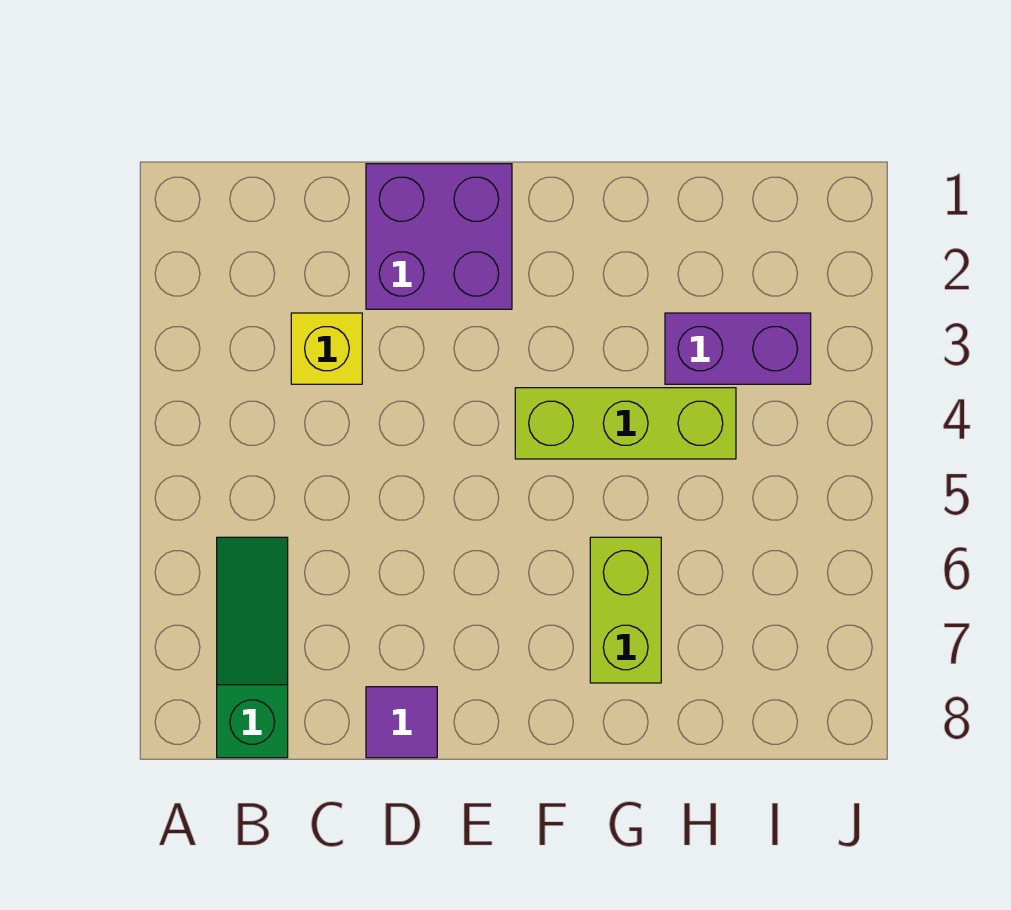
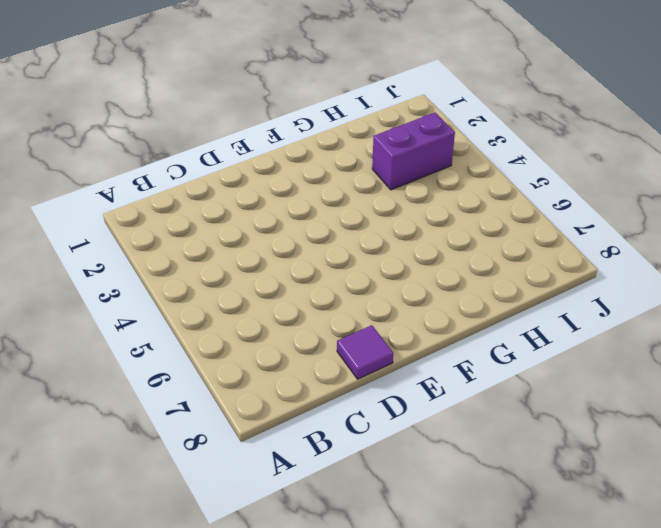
none -> green slope B6:B8 level 1 top 8
none -> yellow brick C3 level 1

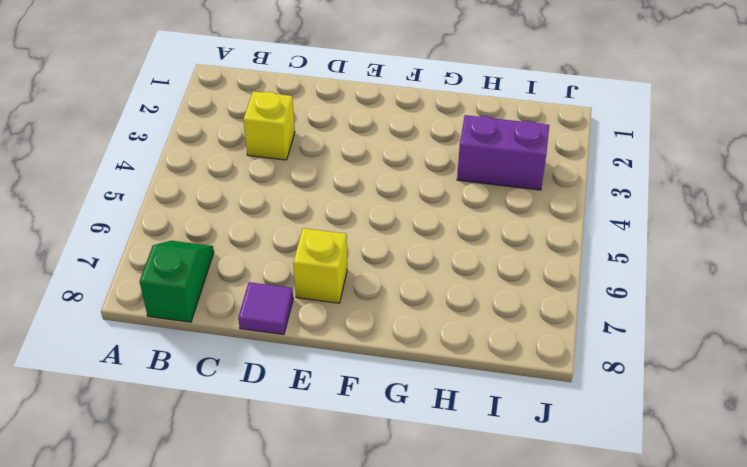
green slope B7:B8 level 1 top 8 -> green slope B6:B8 level 1 top 8
yellow brick E7 level 1 -> none
none -> purple brick D1:E2 level 1
none -> lime brick F4:H4 level 1

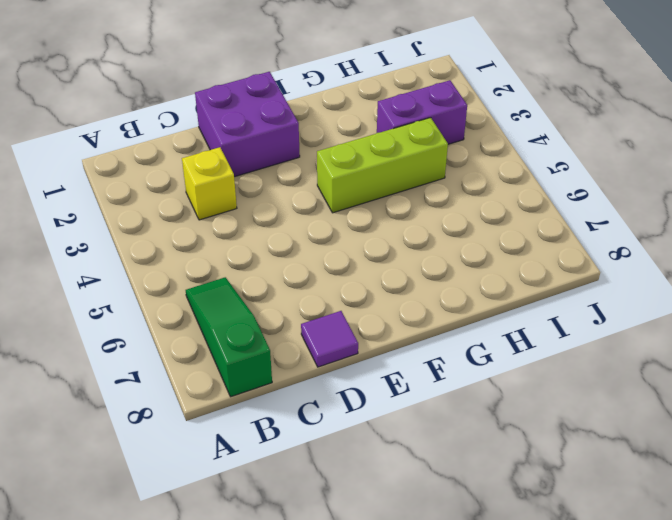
none -> lime brick G6:G7 level 1

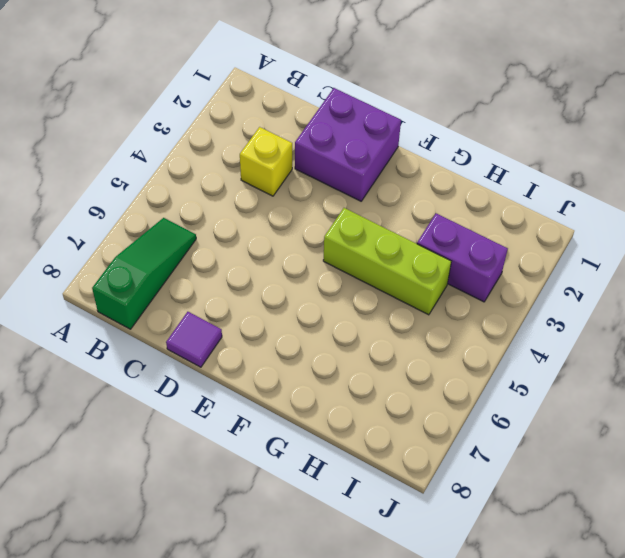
none -> lime brick G6:G7 level 1

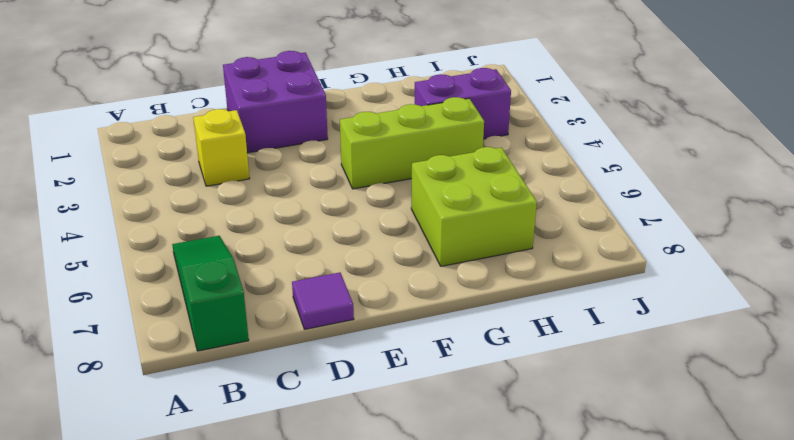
lime brick G6:H7 level 1 -> lime brick G6:G7 level 1

